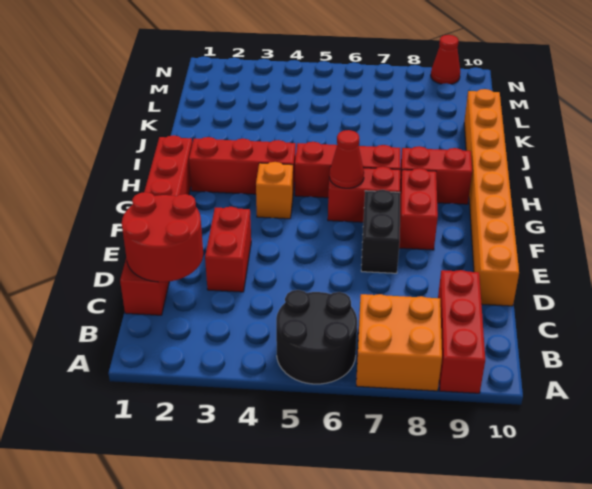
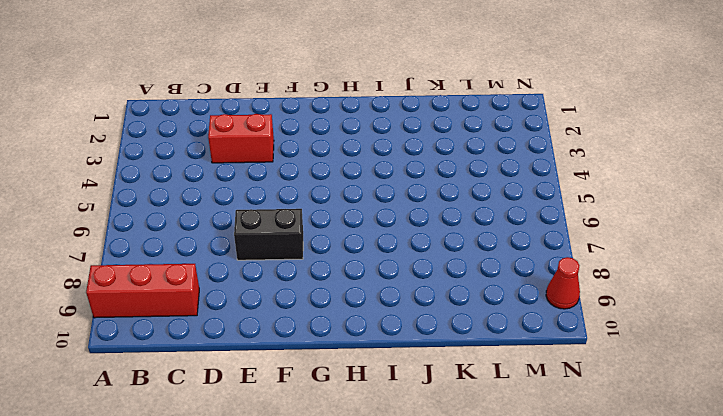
none -> black round brick A5:B6 level 1
none -> orange brick A7:B8 level 1
none -> red brick C1:H1 level 1

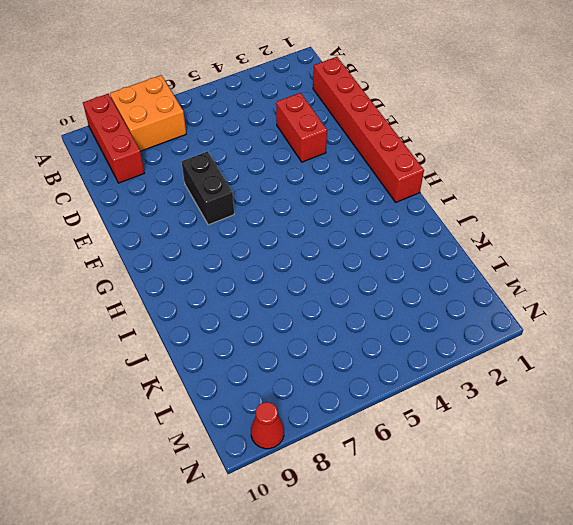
none -> black round brick A5:B6 level 1
none -> orange brick D10:K10 level 1
none -> red brick F8:G8 level 1

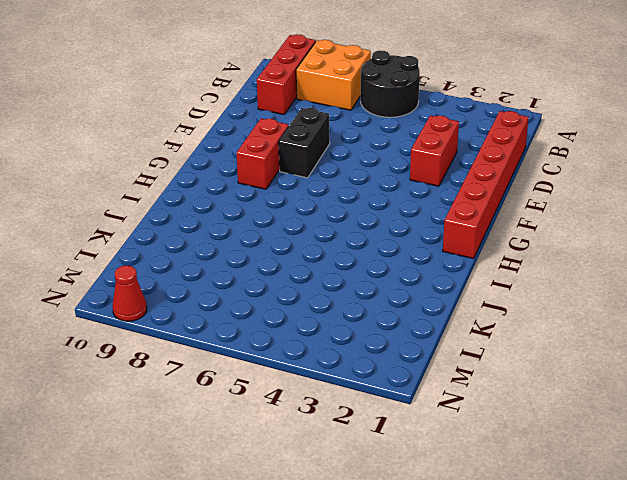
none -> orange brick D10:K10 level 1
none -> orange brick G4 level 1
none -> red brick G6:G7 level 1

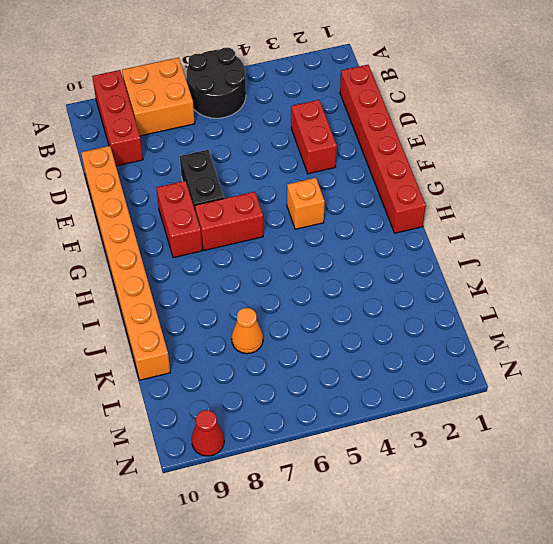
orange cone K7 level 1 -> none
none -> red brick H2:H4 level 1
none -> red brick H5:H7 level 1
none -> red brick H8:H9 level 1

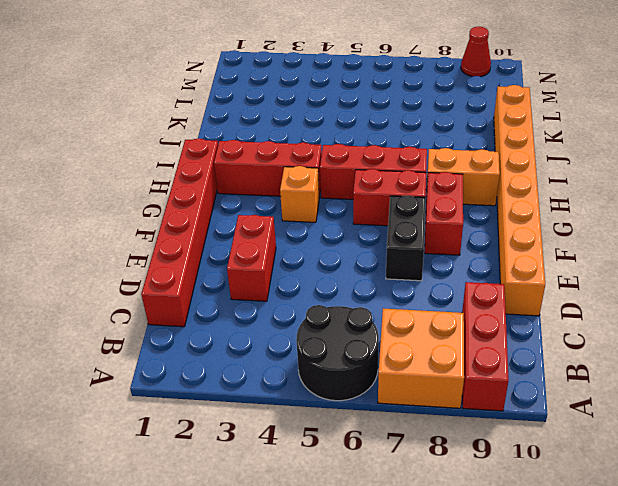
orange brick H8:H9 level 1 -> red brick H8:H9 level 1
none -> red round brick C1:D2 level 2
none -> red cone G6 level 2

